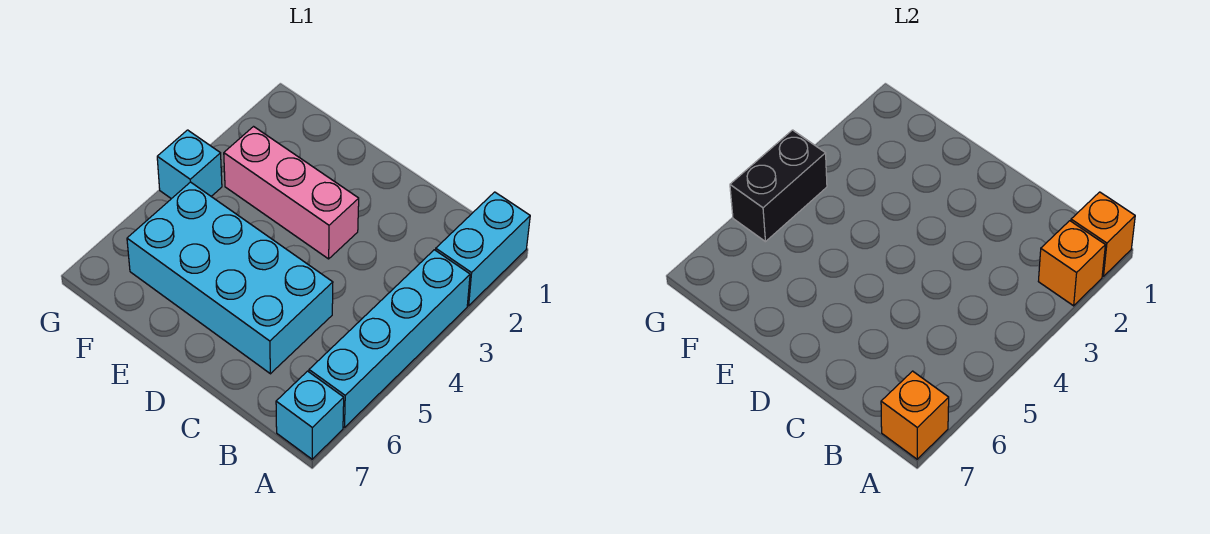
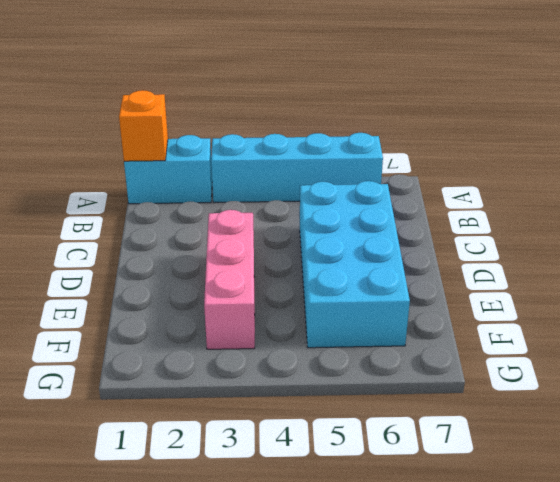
none -> cyan brick A7 level 1
none -> cyan brick G4 level 1

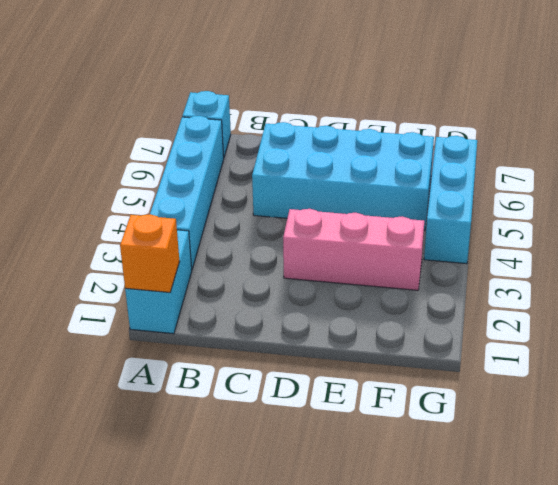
cyan brick G4:G6 level 1 -> cyan brick G4 level 1
none -> orange brick A2 level 2
none -> orange brick A7 level 2

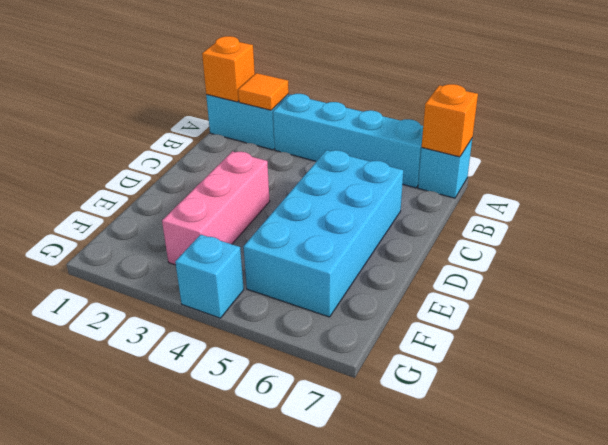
orange tile A2 level 2 -> orange brick A2 level 2
none -> black brick G4:G5 level 2

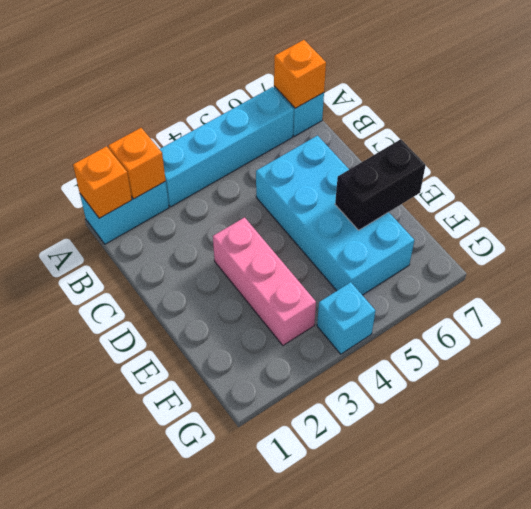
black brick E6:E7 level 2 -> black brick G4:G5 level 2

